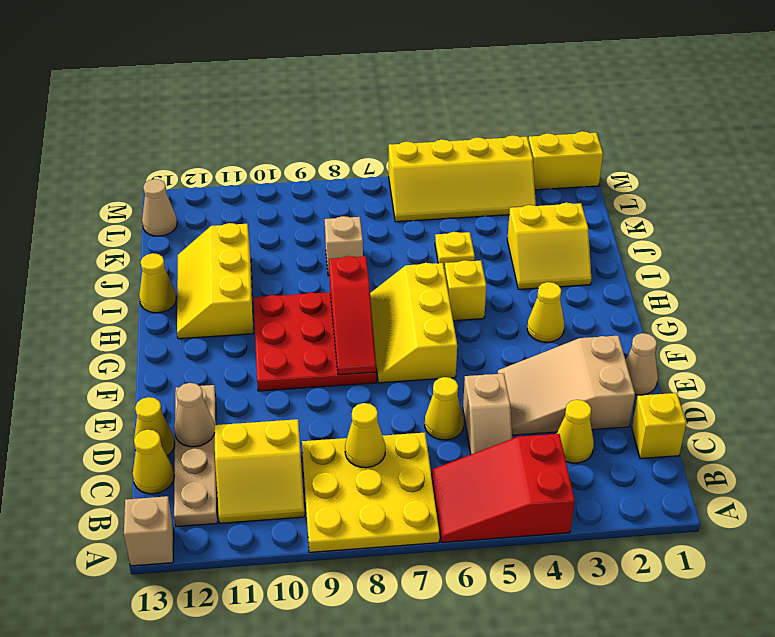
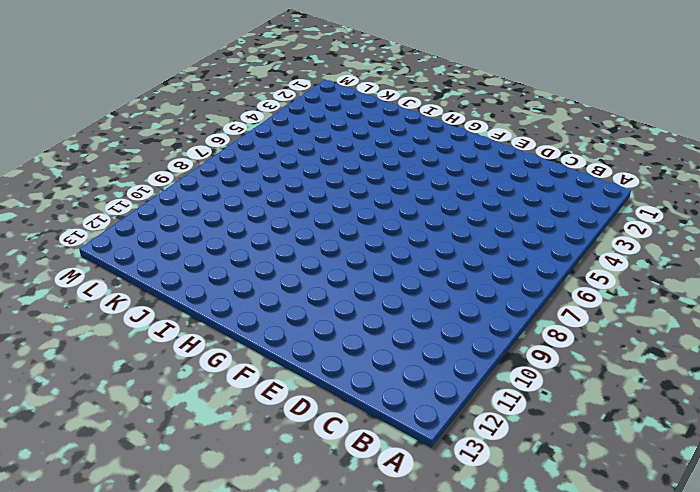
none -> red slope A4:B6 level 1 top 4
none -> yellow plate A7:C9 level 1
none -> tan brick A13 level 1

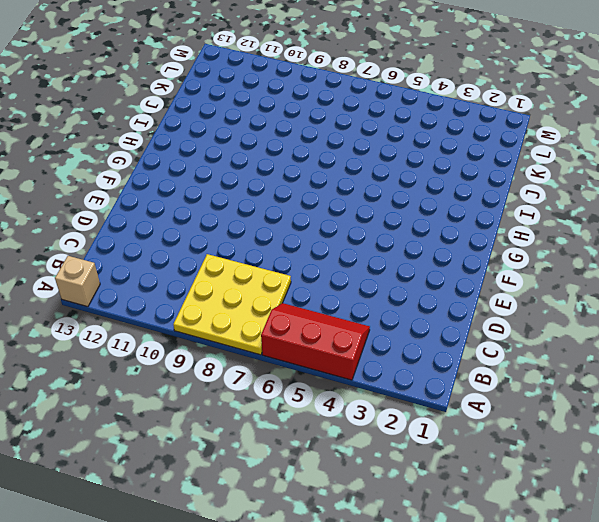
red slope A4:B6 level 1 top A -> red slope A4:B6 level 1 top 4
none -> yellow slope B10:C11 level 1 top C
none -> tan plate B12:E12 level 1
none -> yellow brick C1 level 1

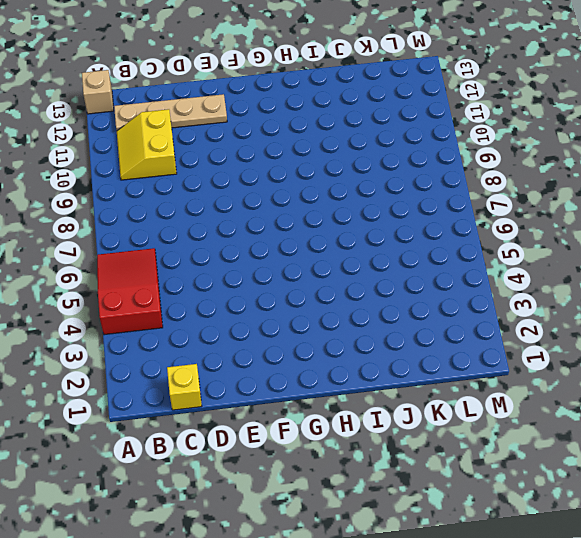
none -> yellow plate A7:C9 level 1
none -> yellow cone C3 level 1
none -> tan slope C5:D5 level 1 top D

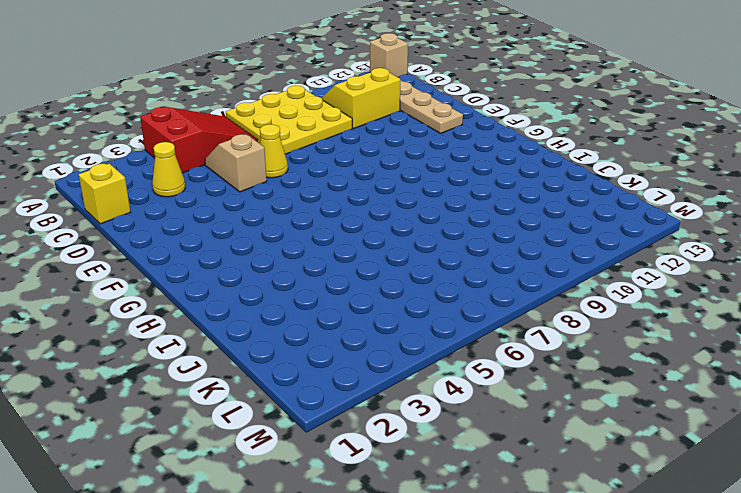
none -> yellow cone C13 level 1
none -> tan slope D2:E4 level 1 top 2
none -> yellow cone D13 level 1

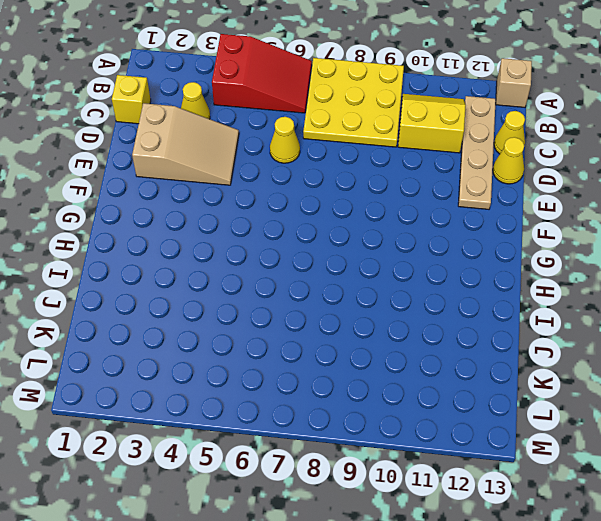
none -> tan slope C5:D5 level 1 top D
none -> tan cone E1 level 1
none -> yellow slope F6:H7 level 1 top 6

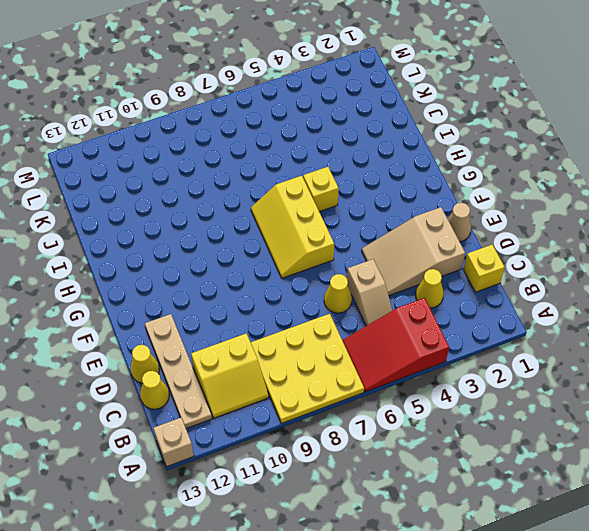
none -> red plate F8:H10 level 1
none -> yellow cone G3 level 1
none -> yellow slope H11:J12 level 1 top 11

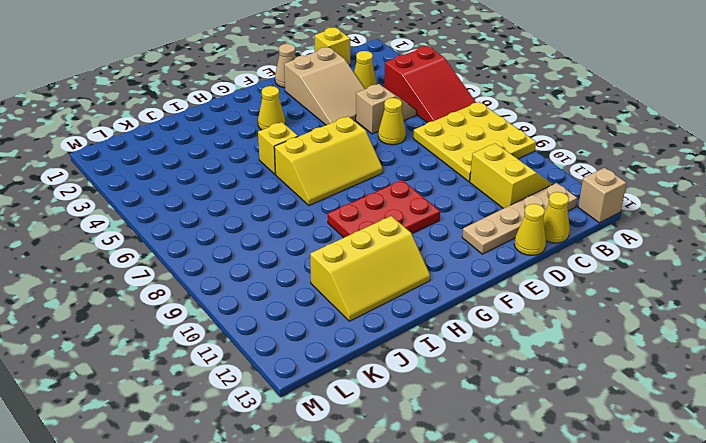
red plate F9:H10 level 1 -> red plate F8:H10 level 1
none -> yellow slope I2:J3 level 1 top J
none -> yellow cone I13 level 1
none -> yellow plate J5 level 1

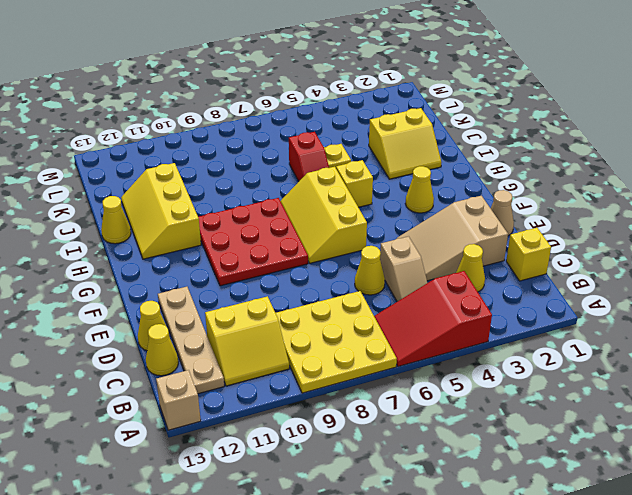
red slope I6:J6 level 1 top J -> none
none -> tan brick J8 level 1
none -> yellow slope L3:M6 level 1 top M
none -> tan cone L13 level 1

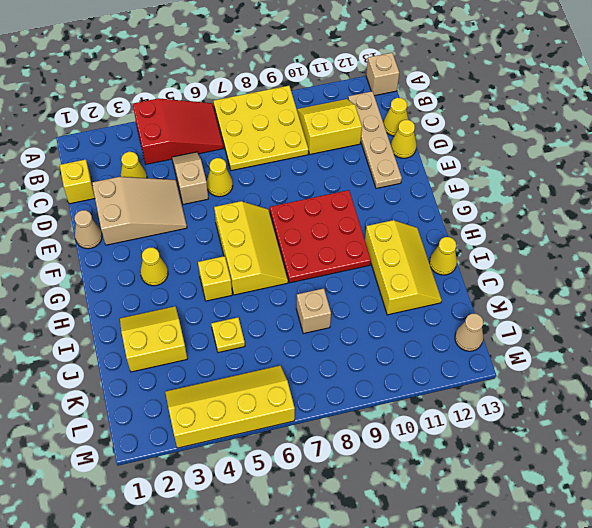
none -> yellow brick M1:M2 level 1
none -> yellow cone C8 level 2
none -> tan cone D12 level 2

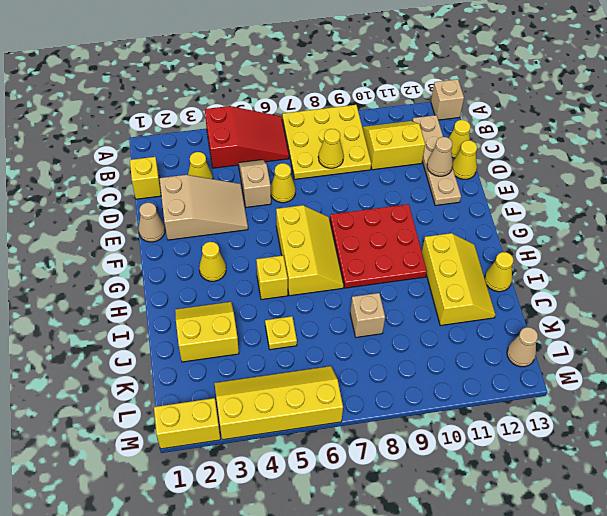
none -> red slope F8:H8 level 2 top H

